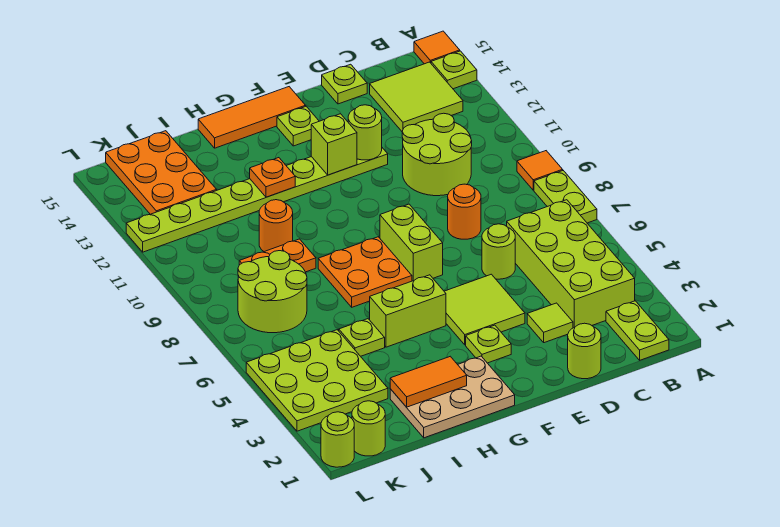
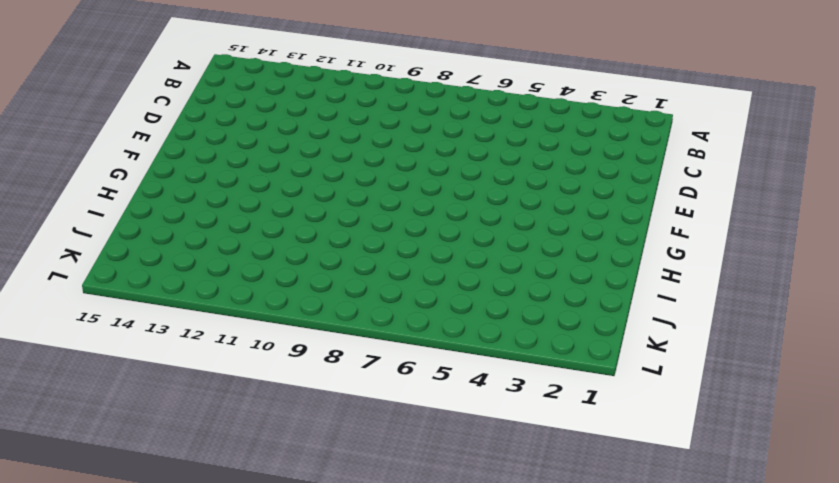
none -> lime plate A7:A8 level 1
none -> orange tile A9 level 1
none -> lime plate A14 level 1
none -> orange tile A15 level 1

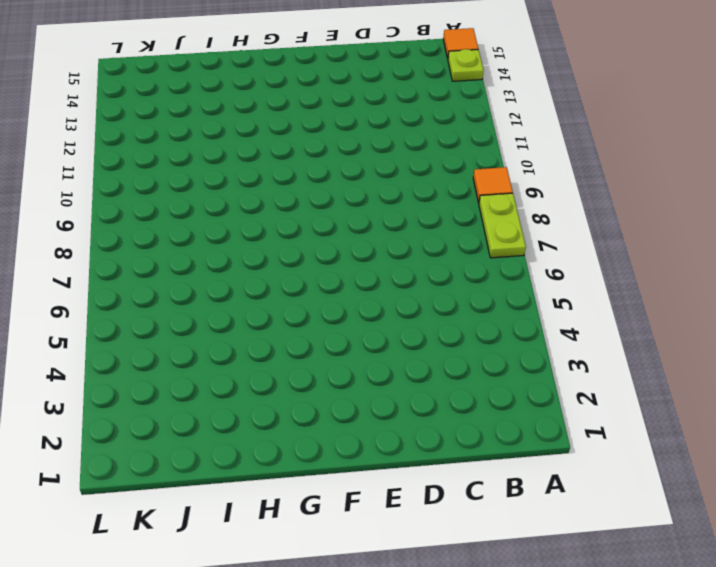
none -> lime plate B1:B2 level 1
none -> lime brick B3:C6 level 1
none -> lime tile B13:C14 level 1
none -> lime round brick C10:D11 level 1

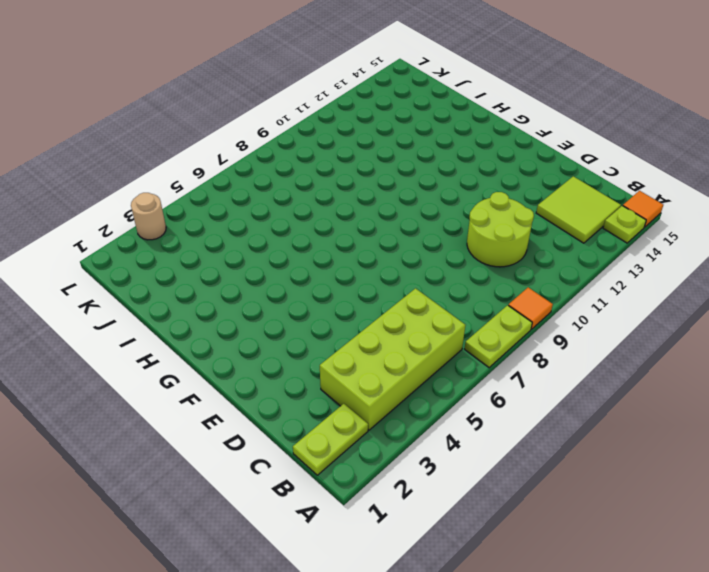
tan round brick L3 level 1 -> lime plate J3:L5 level 1
none -> lime round brick D1 level 1
none -> lime tile D3 level 1
none -> lime round brick D6 level 1
none -> orange round brick D8 level 1

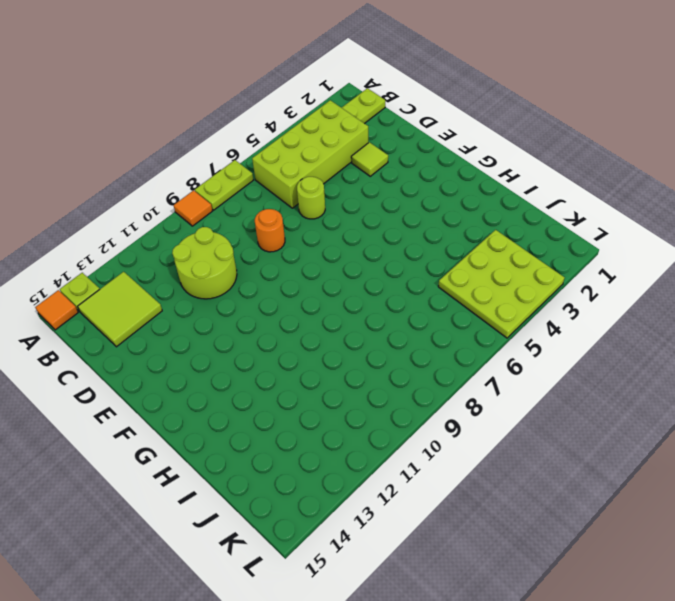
none -> lime round brick D1 level 1
none -> lime plate D15 level 1
none -> lime tile E4:F5 level 1
none -> lime plate E12:L12 level 1

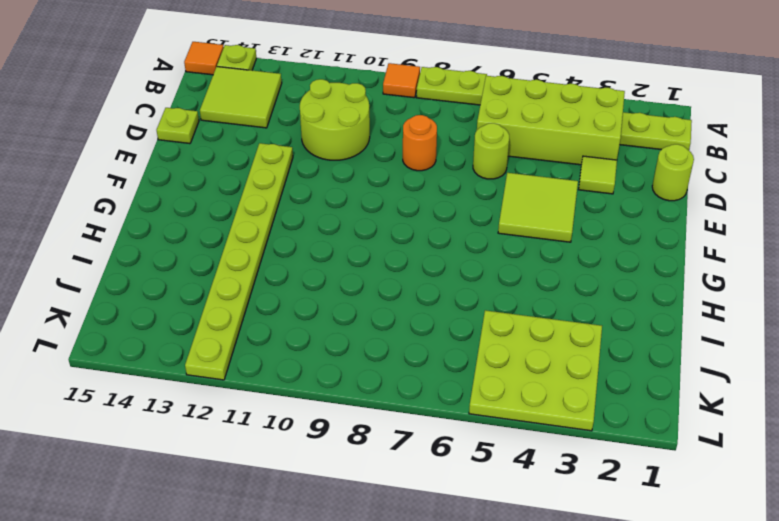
none -> lime plate F3 level 1
none -> lime brick F7:F8 level 1
none -> lime plate F14 level 1
none -> orange tile F15:H15 level 1

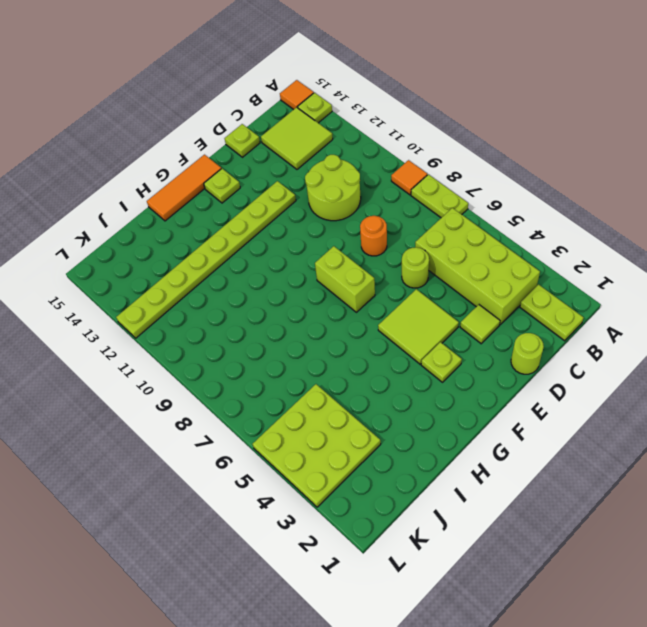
none -> tan plate G1:I2 level 1
none -> lime brick G5:H5 level 1
none -> orange plate G7:H8 level 1
none -> lime plate I5 level 1

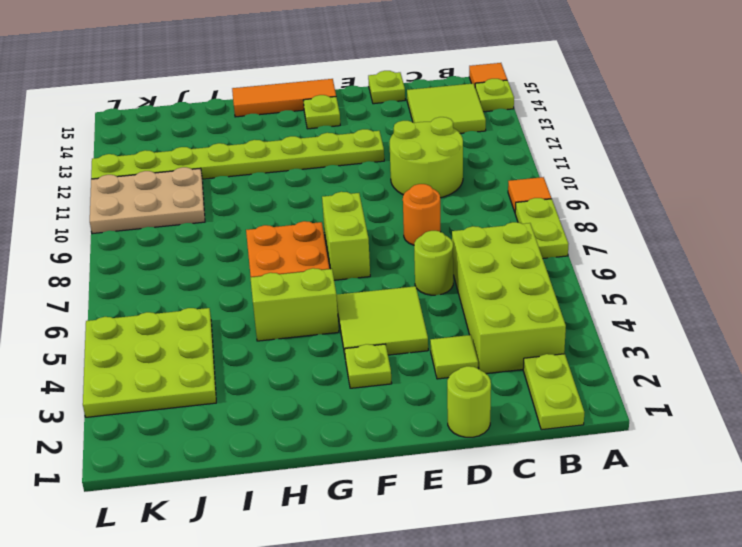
tan plate J10:L11 level 1 -> tan plate G1:I2 level 1
none -> lime plate I5 level 1
none -> orange plate I9:J9 level 1
none -> orange round brick I10 level 1
none -> lime round brick J7:K8 level 1

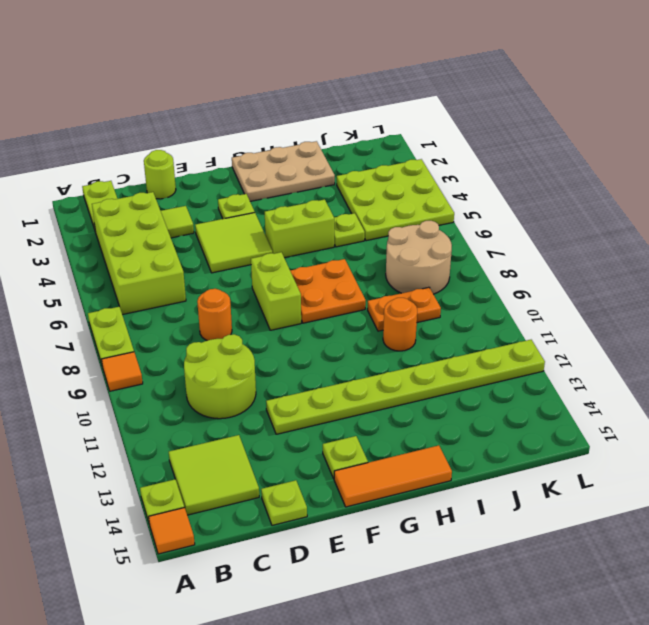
tan round brick J7:K8 level 1 -> lime round brick J7:K8 level 1
none -> lime round brick D6 level 1
none -> orange plate J13:K15 level 1
none -> lime round brick K1 level 1
none -> lime round brick L1 level 1

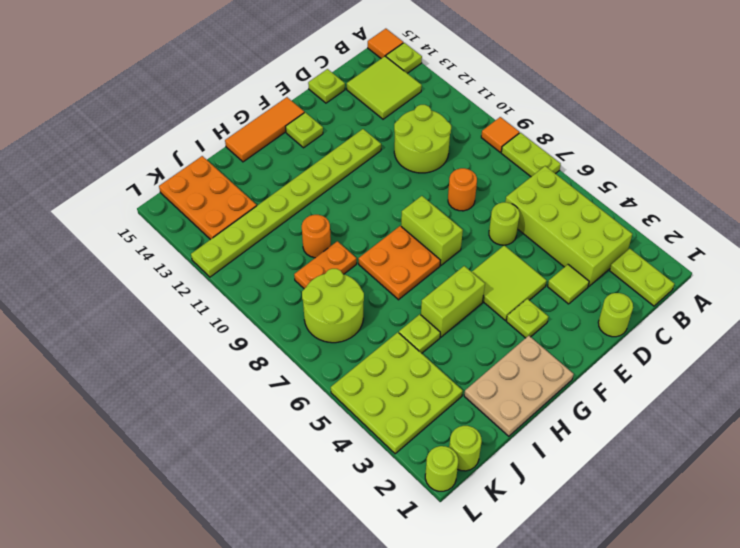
none -> lime round brick E12 level 2
none -> lime brick F12 level 2
none -> orange tile H2:I2 level 2
none -> orange plate H12 level 2

